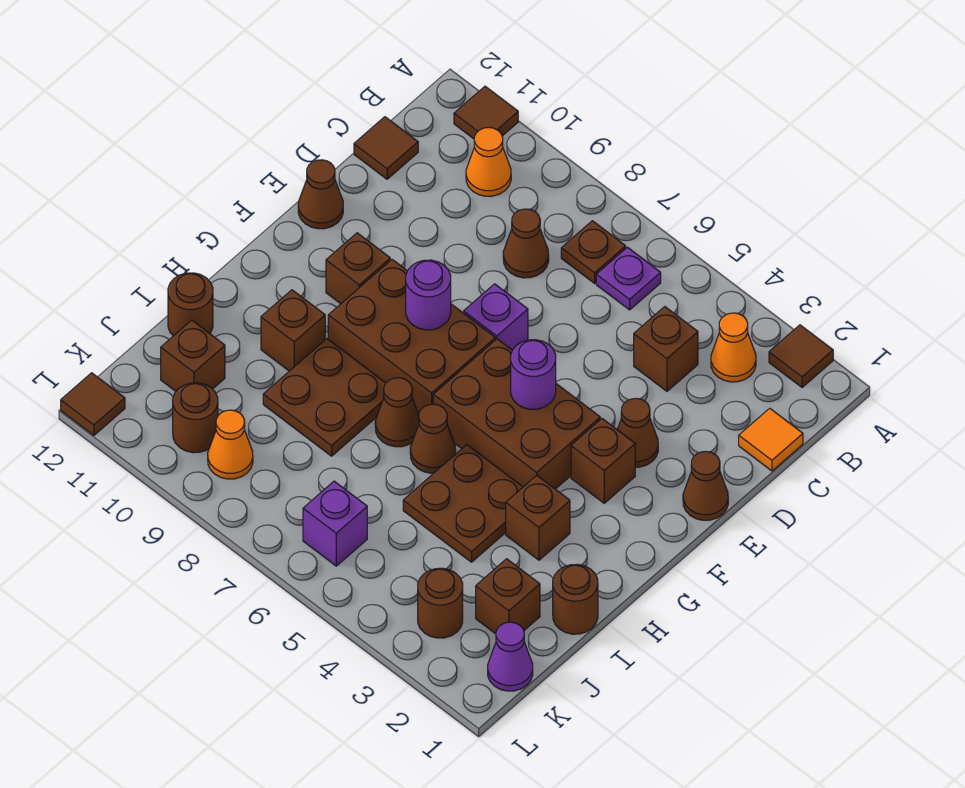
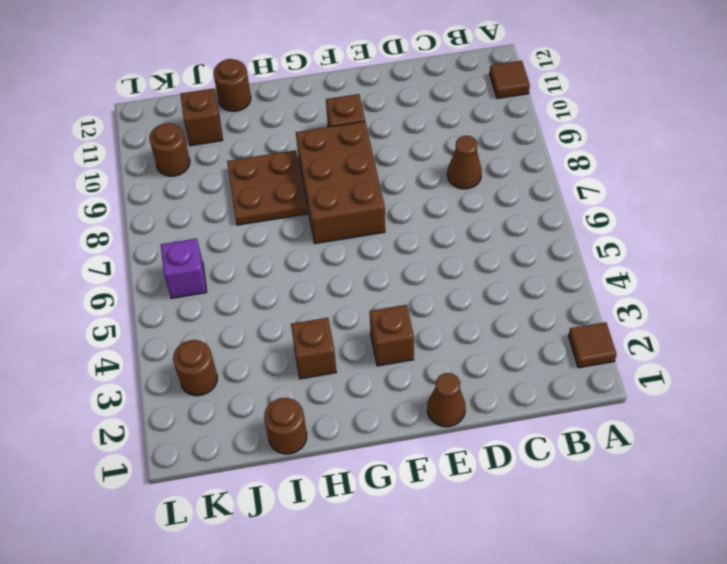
none -> orange cone B3 level 1
none -> purple plate B6 level 1
none -> brown plate B7 level 1
none -> orange cone B10 level 1

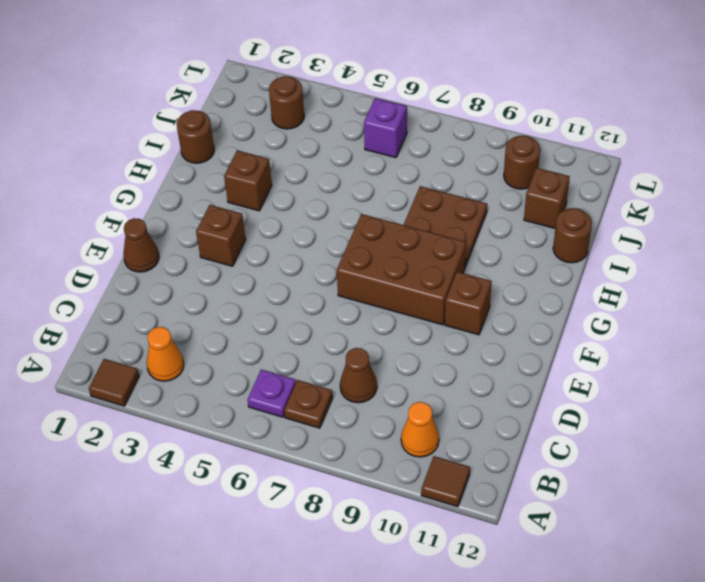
none -> orange tile C1 level 1
none -> brown brick C4 level 1
none -> brown tile C12 level 1
none -> brown cone E3 level 1

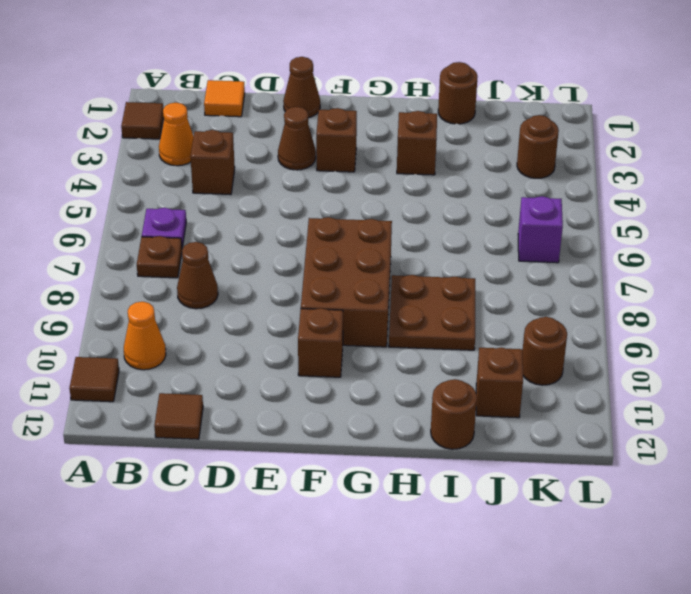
none -> purple brick E7 level 1
none -> brown cone E12 level 1
none -> brown brick F4:G6 level 1
none -> brown plate H4:I5 level 1

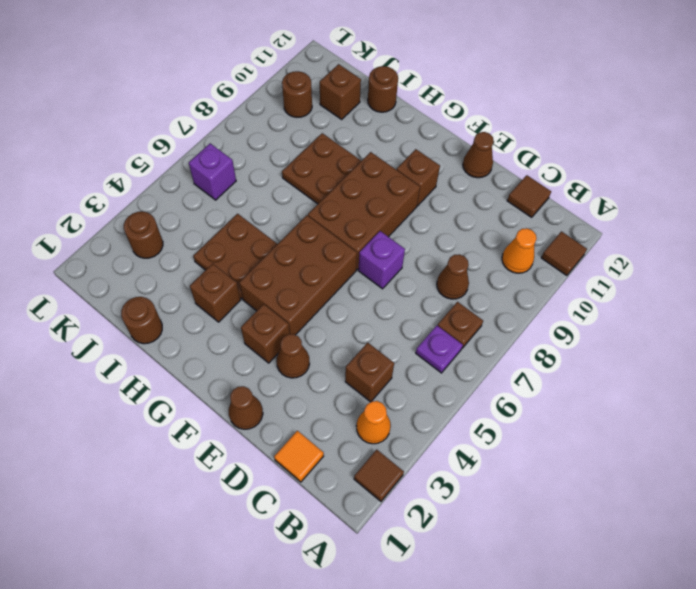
none -> brown cone H6 level 1
none -> brown cone H7 level 1
none -> brown brick H10 level 1
none -> brown brick J2 level 1

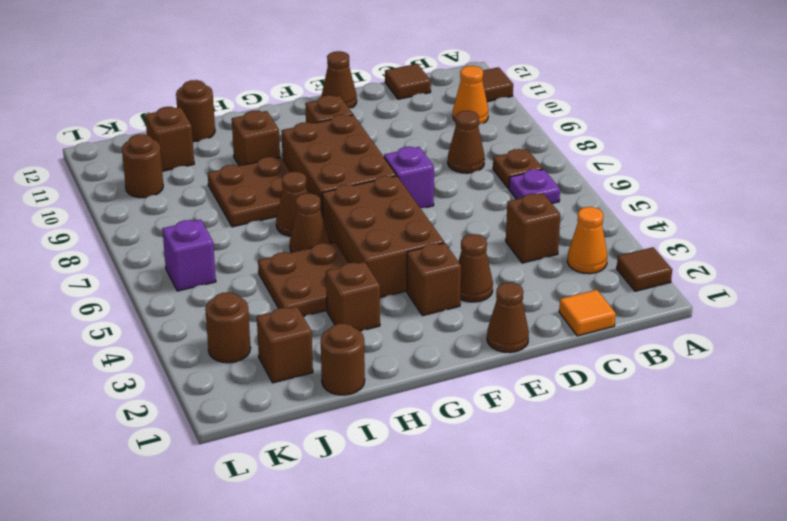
none -> purple cone K1 level 1
none -> orange cone K9 level 1
none -> brown tile L12 level 1
none -> purple round brick F5 level 2

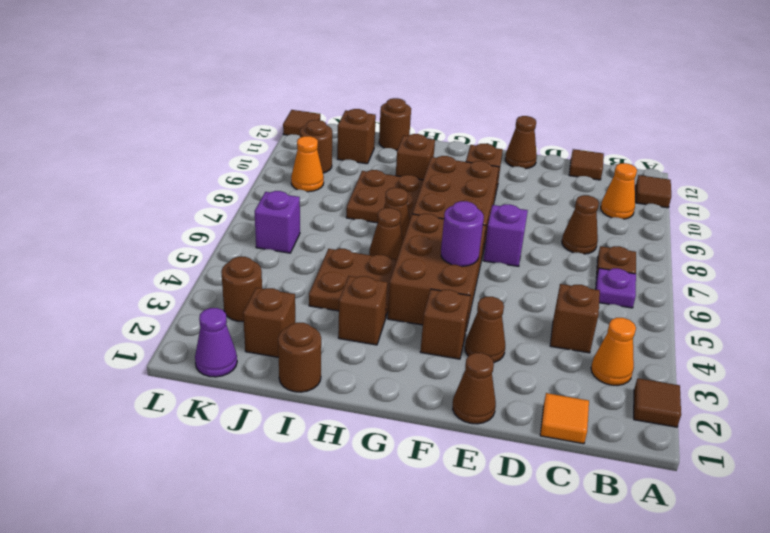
none -> purple round brick F8 level 2

